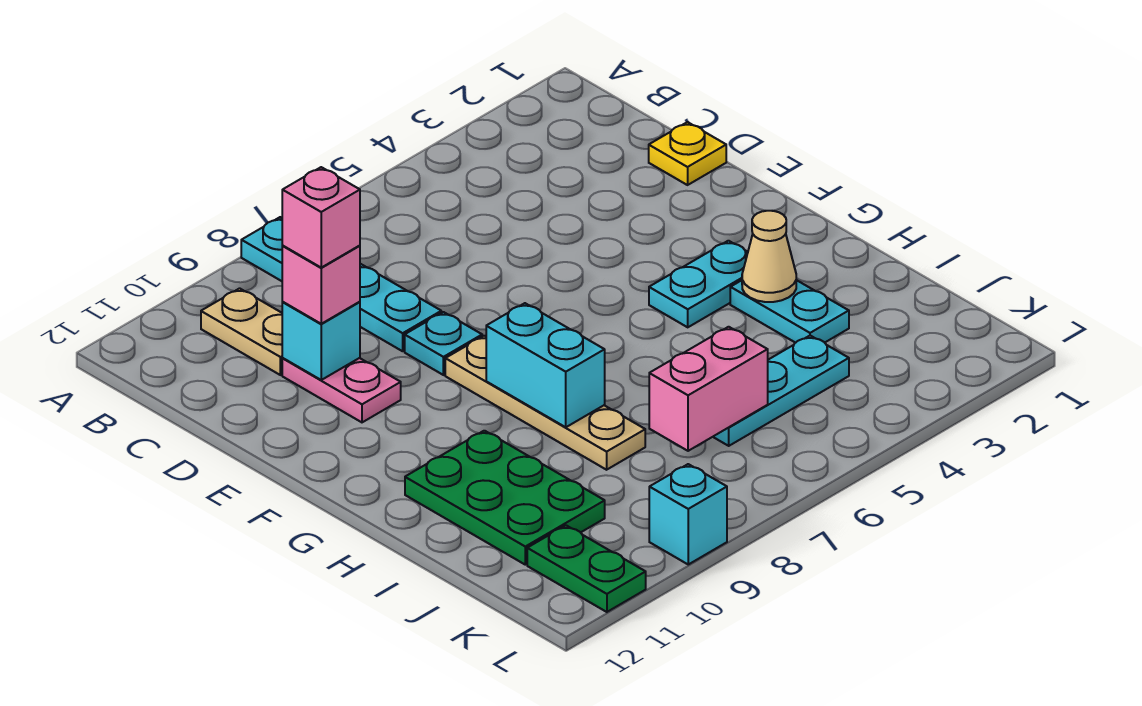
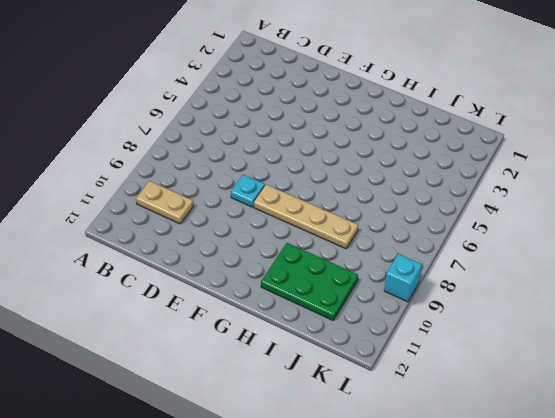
none -> cyan plate A8:D8 level 1
none -> yellow plate D1 level 1
none -> pink plate D10:E10 level 1

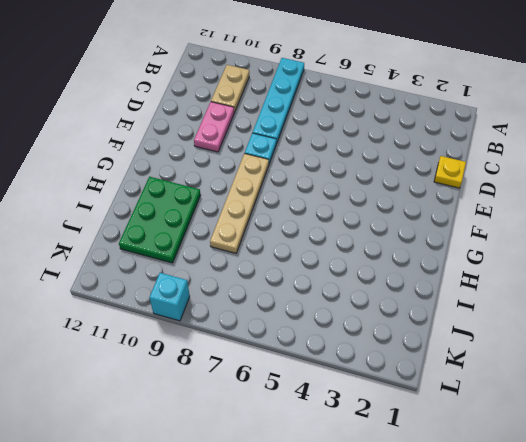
none -> cyan plate G3:G4 level 1
none -> cyan plate H3:I3 level 1
none -> cyan plate J4:J6 level 1

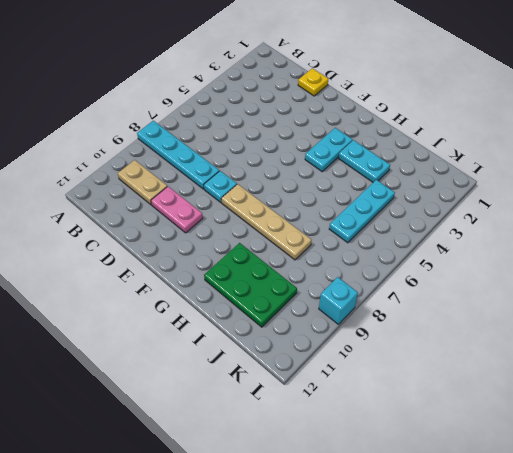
none -> green plate K11:L11 level 1
none -> cyan brick D10 level 2
none -> cyan brick G8:H8 level 2

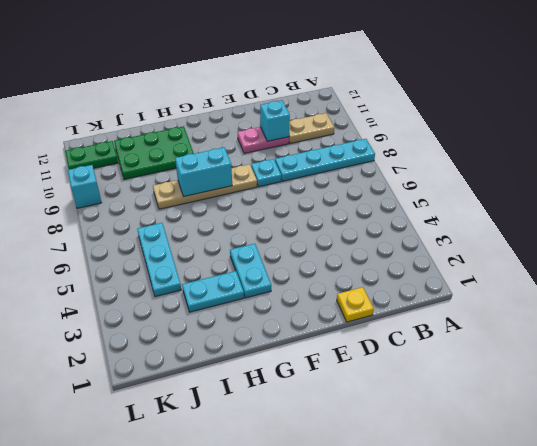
none -> tan cone H3 level 2
none -> pink brick J6:J7 level 2
none -> pink brick D10 level 3

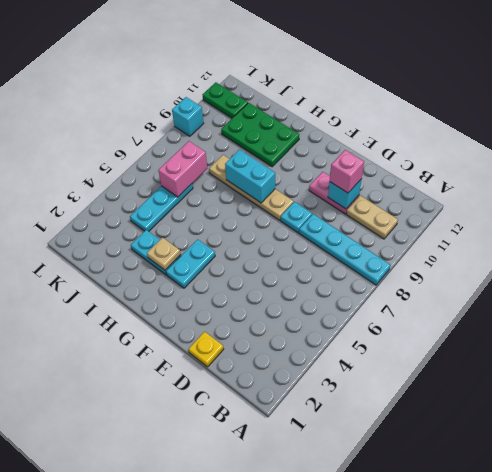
tan plate H3 level 2 -> tan cone H3 level 2
none -> pink brick D10 level 4

